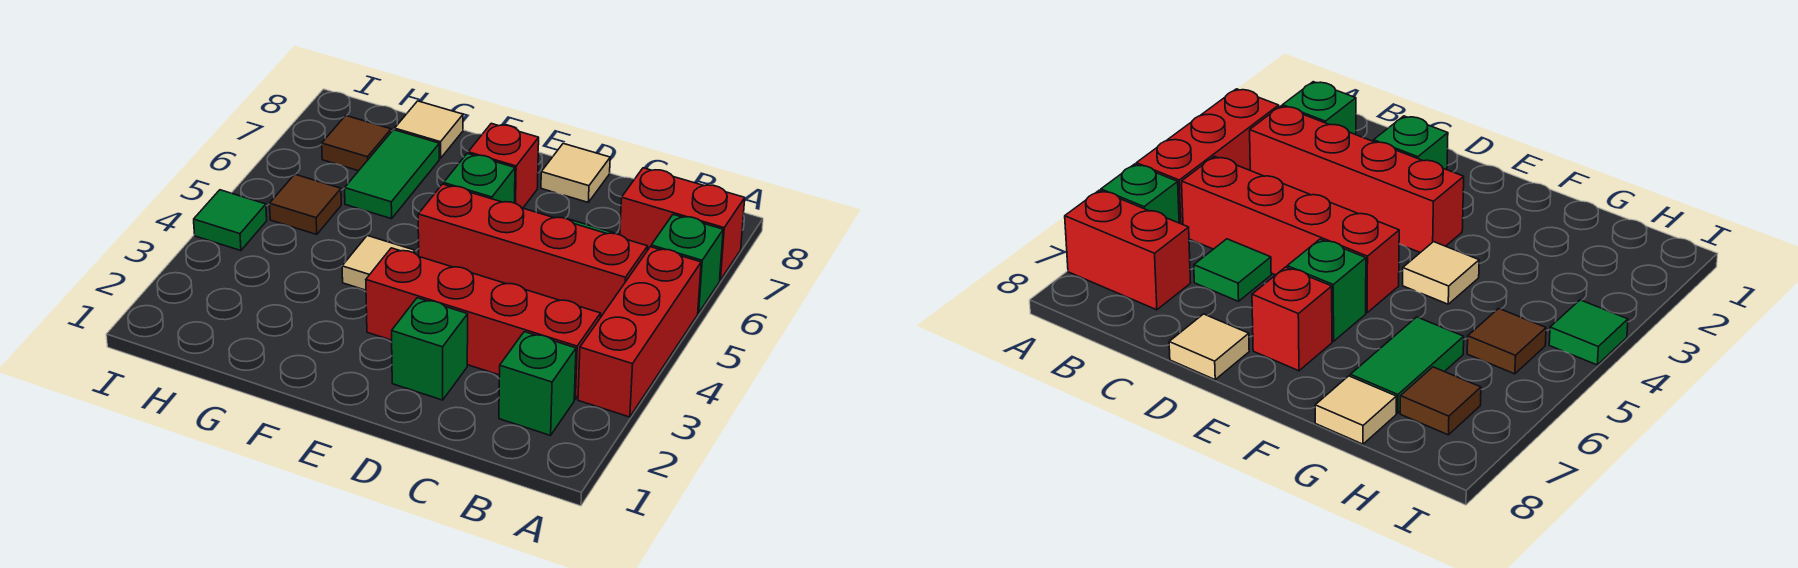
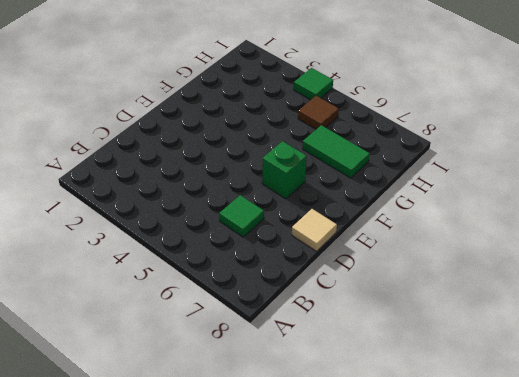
none -> red brick A3:A5 level 1
none -> green brick A6 level 1
none -> red brick A7:B7 level 1

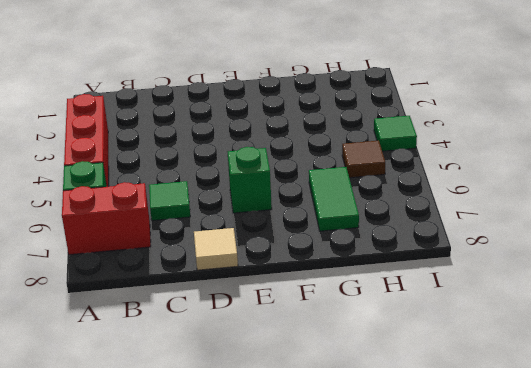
none -> green brick B2 level 1
none -> red brick B3:E3 level 1
none -> red brick B5:E5 level 1

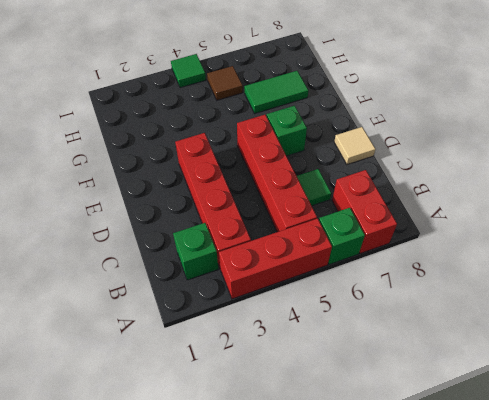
none -> green brick D2 level 1
none -> red brick E7 level 1
none -> tan tile F4 level 1

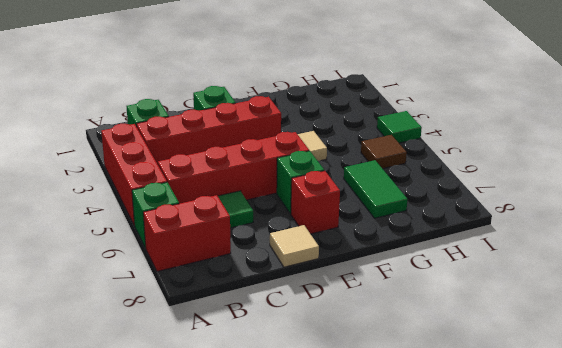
none -> tan tile G8 level 1
none -> brown tile H7 level 1

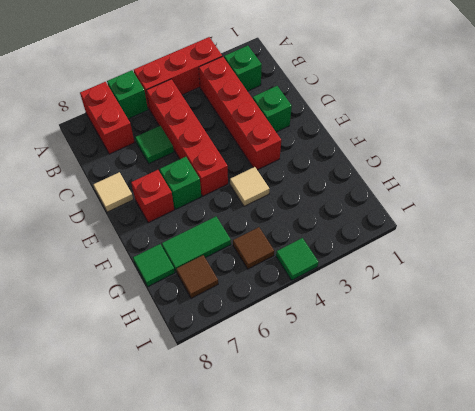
green tile G8 level 1 -> tan tile G8 level 1

